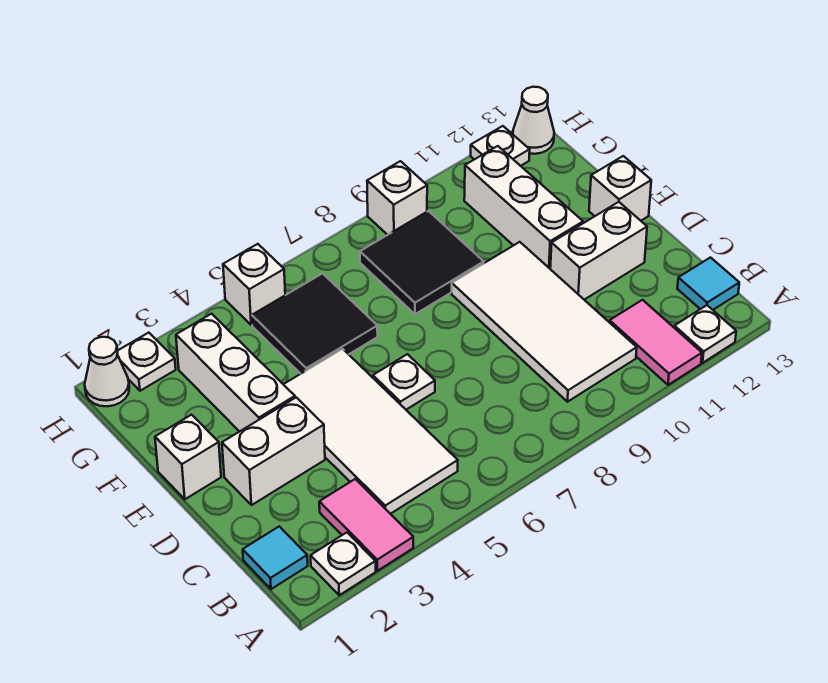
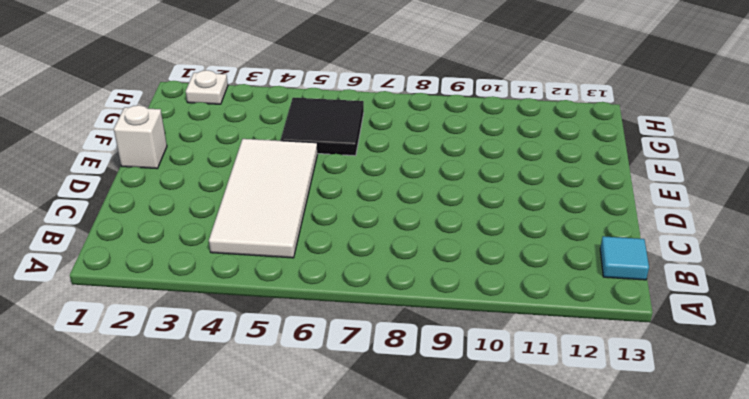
none -> white plate A2 level 1
none -> pink tile A3:B3 level 1
none -> pink tile A11:B11 level 1

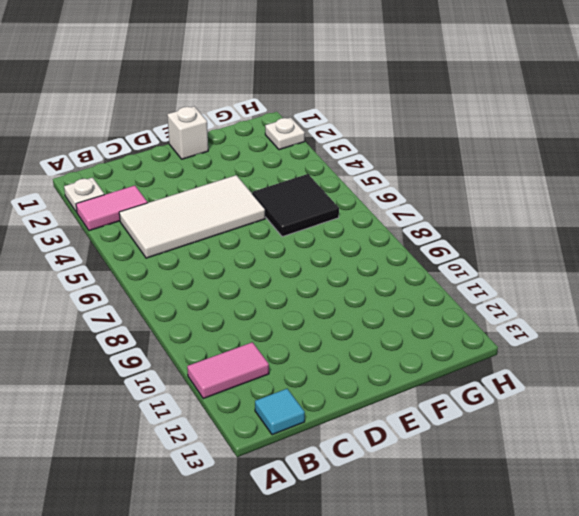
none -> white plate A12 level 1
none -> cyan tile B1 level 1
none -> white tile B9:E10 level 1

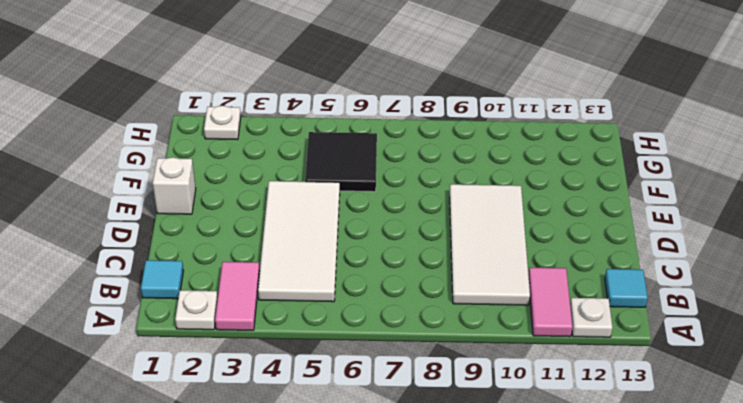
none -> white brick D2:D3 level 1
none -> white plate D6 level 1
none -> white brick D11:D12 level 1

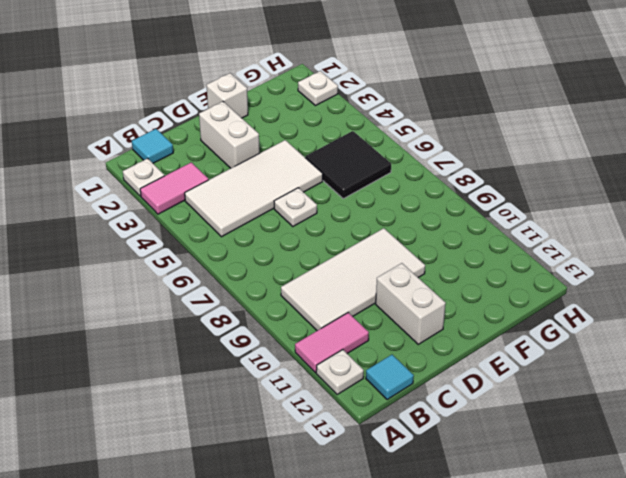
none -> white brick E3:G3 level 1
none -> white brick E11:G11 level 1
none -> white brick E13 level 1

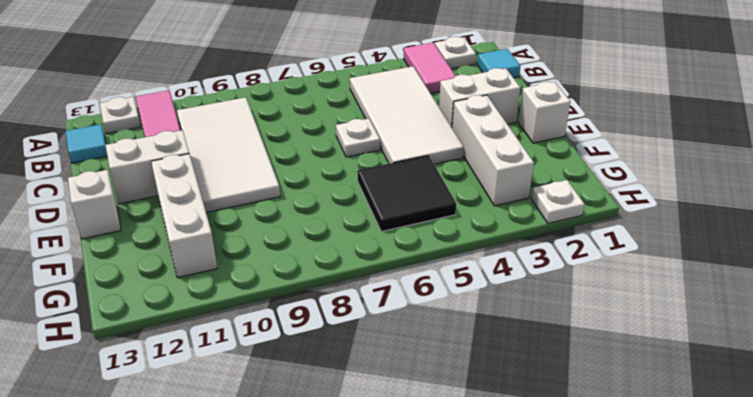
none -> black tile F8:G9 level 1
none -> white cone H1 level 1
none -> white brick H5 level 1

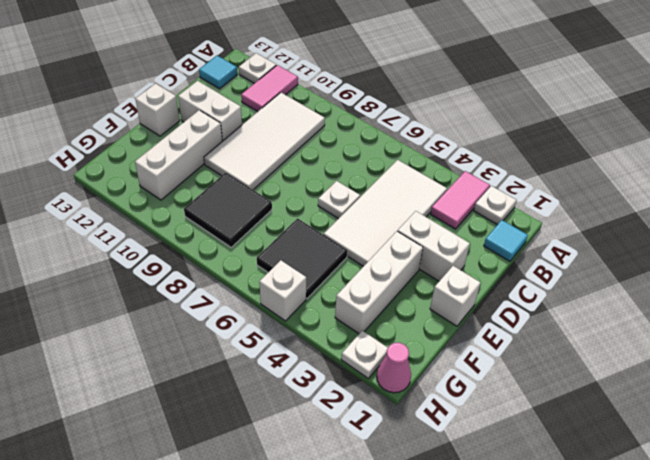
pink cone H1 level 1 -> white cone H1 level 1
none -> white brick H9 level 1
none -> white plate H12 level 1
none -> white cone H13 level 1

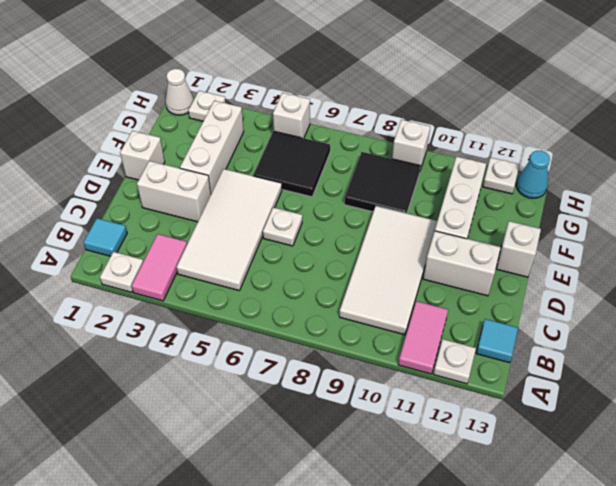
cyan cone H13 level 1 -> white cone H13 level 1

